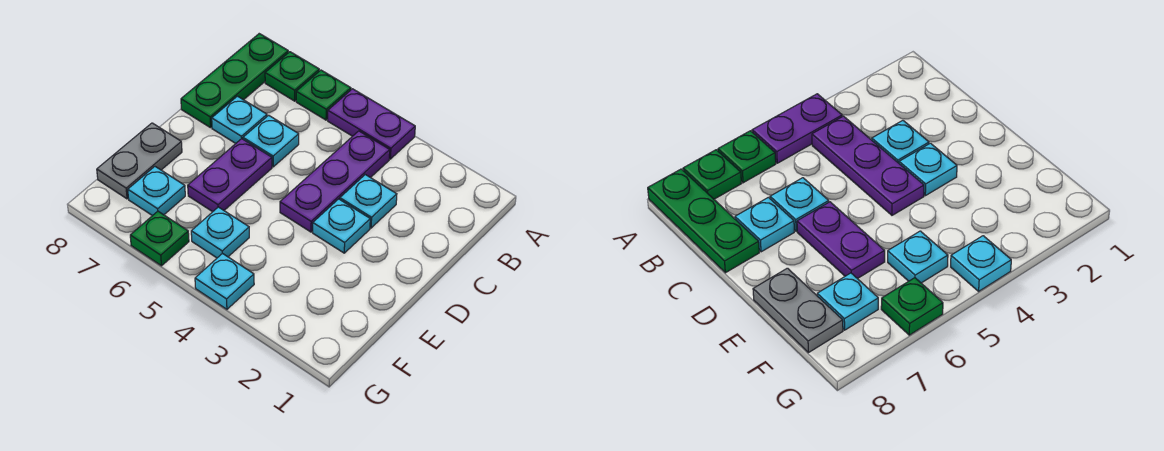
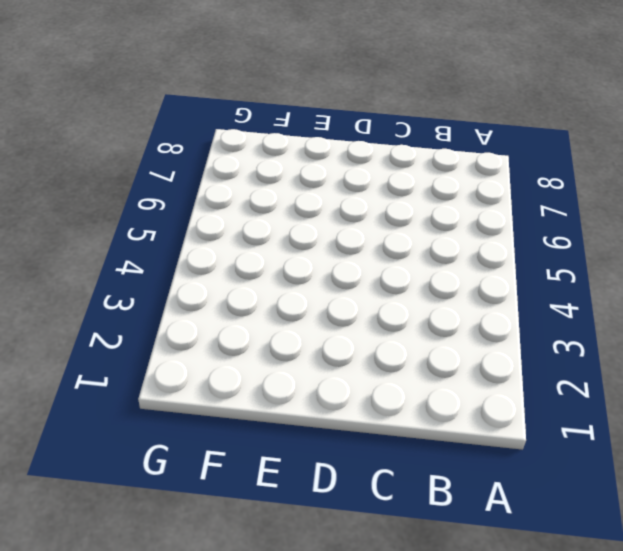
none -> purple plate A4:A5 level 1
none -> green plate A6 level 1
none -> green plate A7 level 1

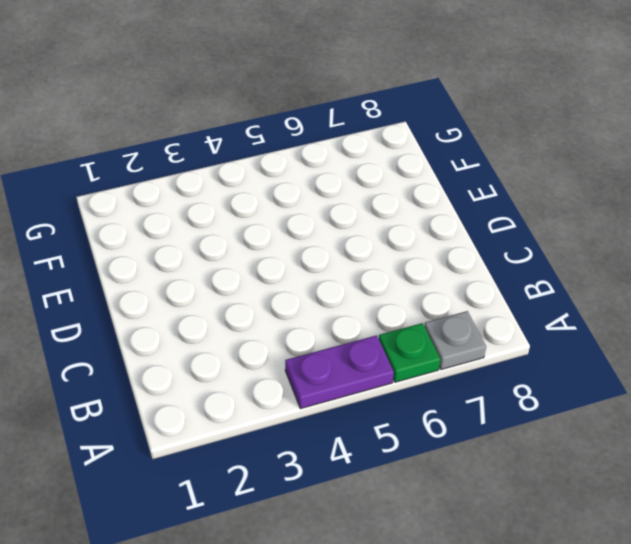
grey plate A7 level 1 -> green plate A7 level 1
none -> green plate A8:C8 level 1
none -> purple plate B4:D4 level 1
none -> cyan plate C3 level 1

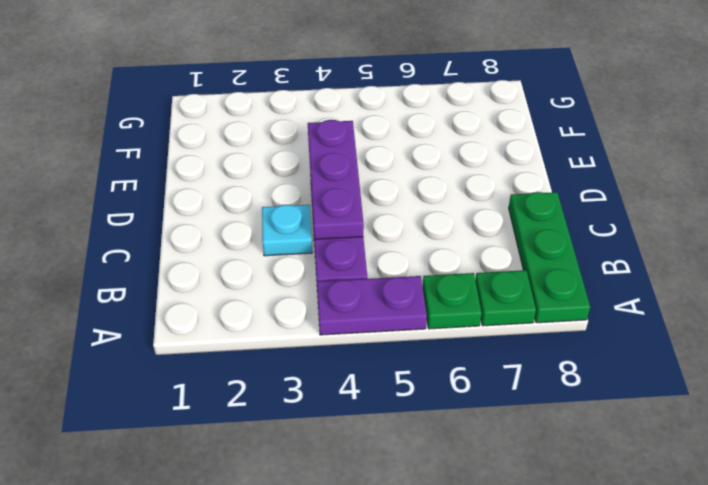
purple plate C4:E4 level 2 -> none
none -> cyan plate C6 level 1
none -> cyan plate C7 level 1
none -> cyan plate D3 level 1

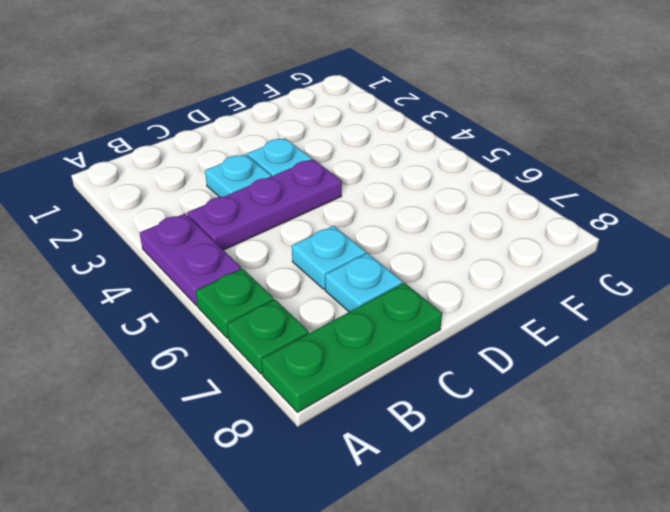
none -> purple plate D6:E6 level 1
none -> grey plate E8:F8 level 1
none -> cyan plate F5 level 1

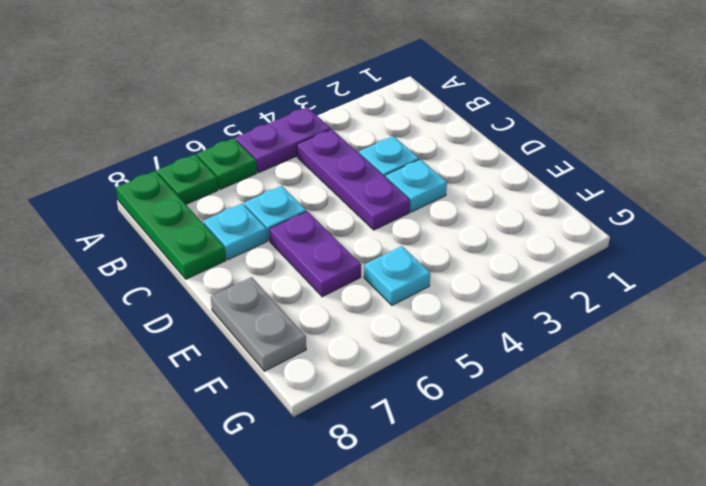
none -> cyan plate F7 level 1
none -> cyan plate G4 level 1
none -> green plate G6 level 1

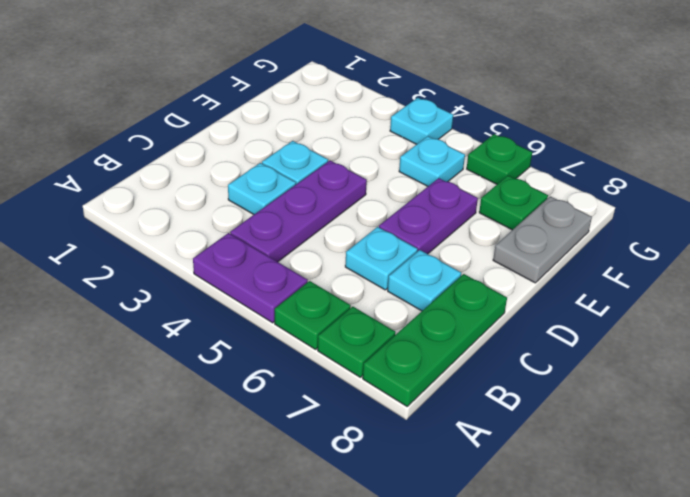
green plate F7 level 1 -> cyan plate F7 level 1

